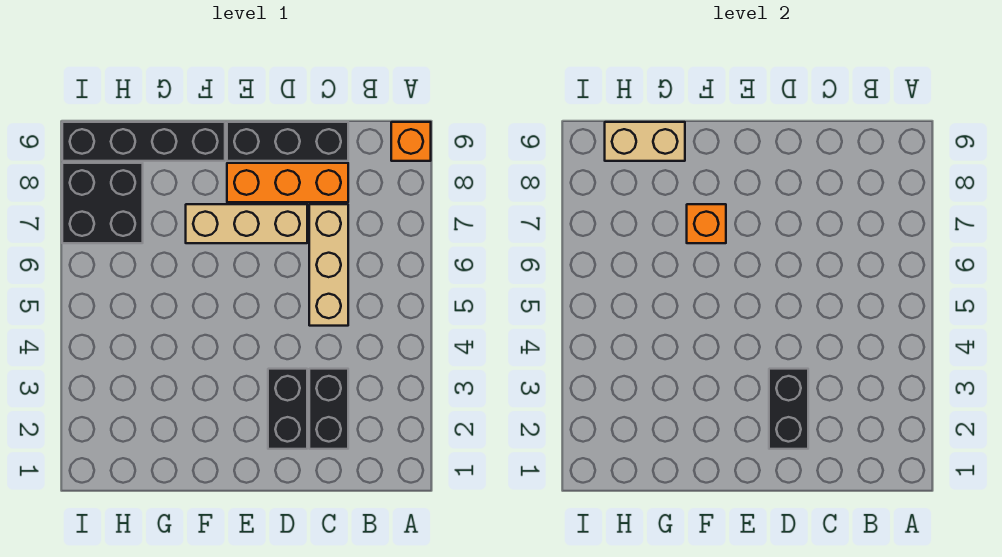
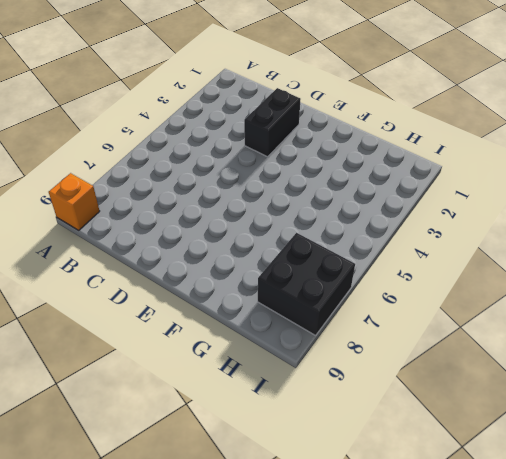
none -> black brick C2:C3 level 1
none -> tan brick C5:C7 level 1
none -> orange brick C8:E8 level 1

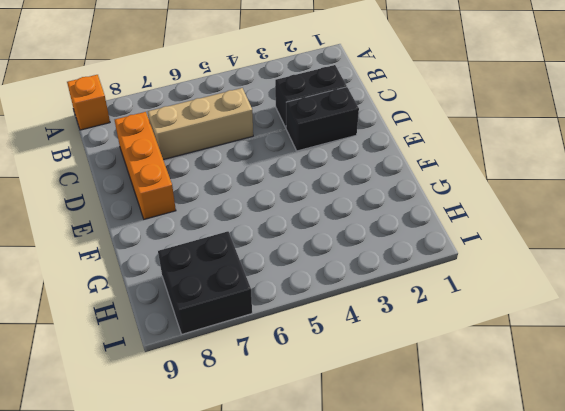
none -> black brick C9:E9 level 1
none -> tan brick D7:F7 level 1
none -> black brick F9:I9 level 1

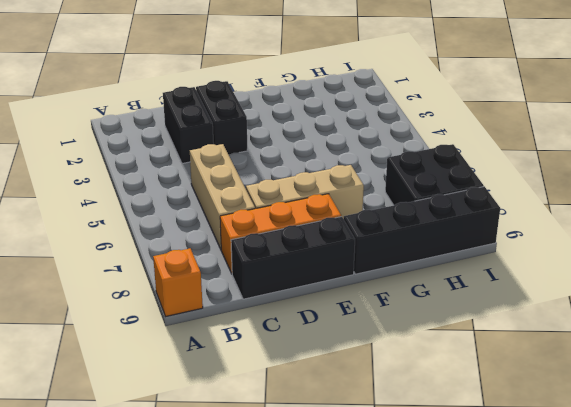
none -> black brick D2:D3 level 2
none -> orange brick F7 level 2
none -> tan brick G9:H9 level 2

